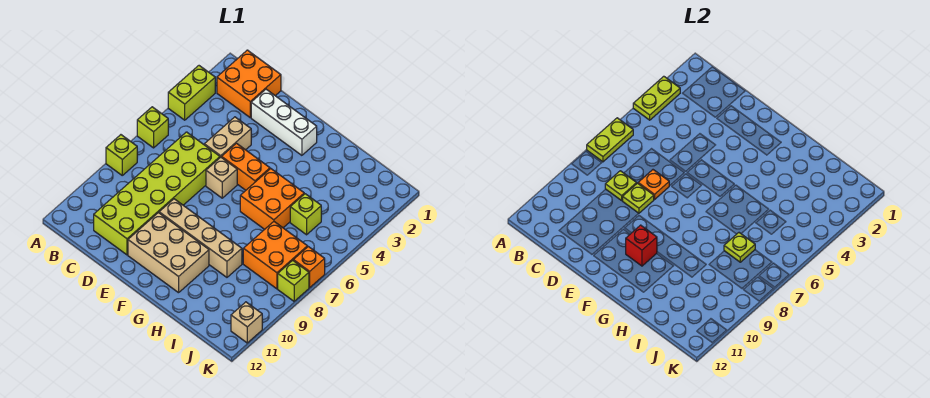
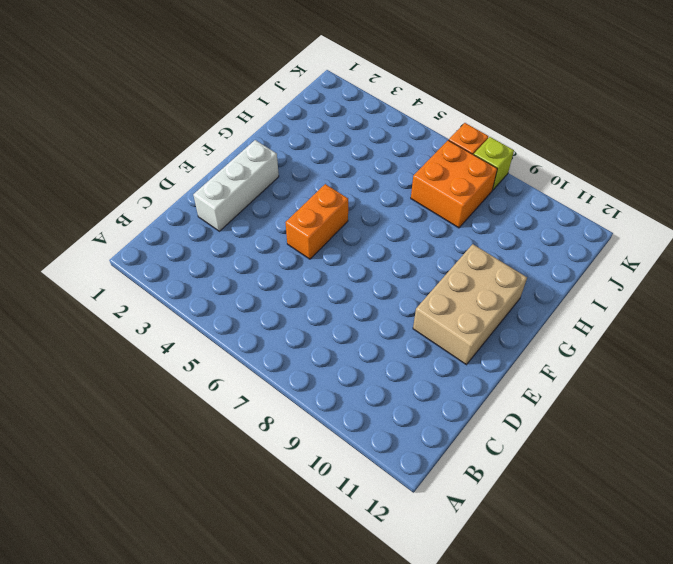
none -> lime brick A3:A4 level 1
none -> lime brick A6 level 1
none -> lime brick A8 level 1

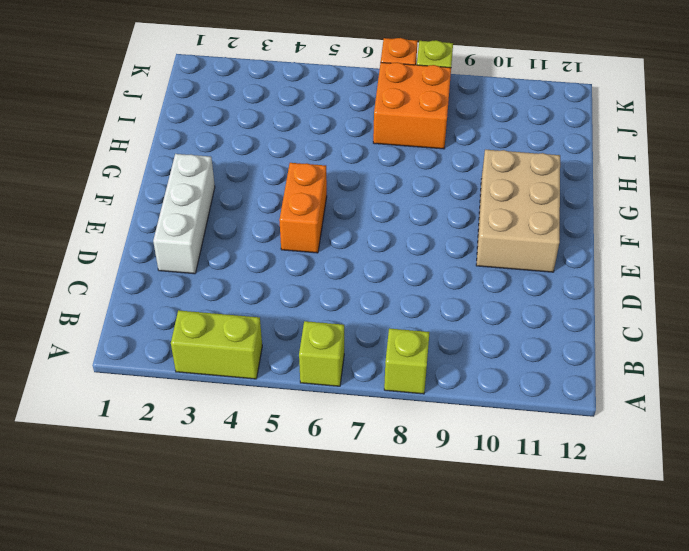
none -> orange brick B1:C2 level 1
none -> lime brick C6:D11 level 1
none -> tan brick D4:D5 level 1

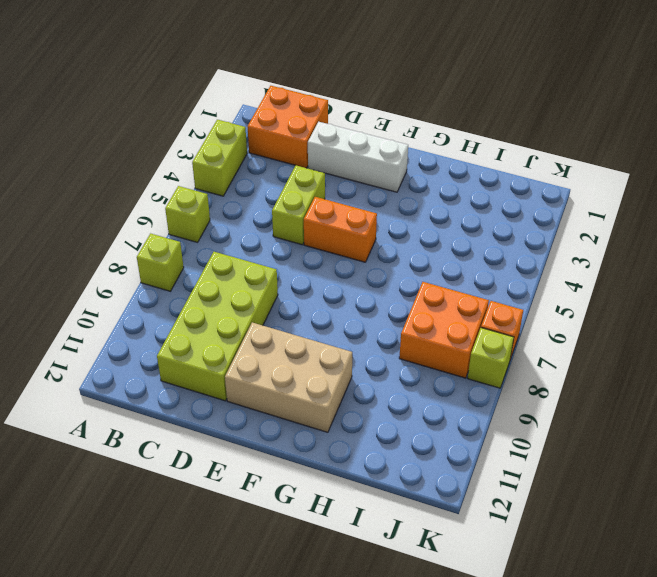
lime brick C8:D11 level 1 -> lime brick C6:D11 level 1
lime brick D4:D5 level 1 -> tan brick D4:D5 level 1
none -> tan brick E6 level 1
none -> tan brick E9:H9 level 1
none -> orange brick G5:H6 level 1

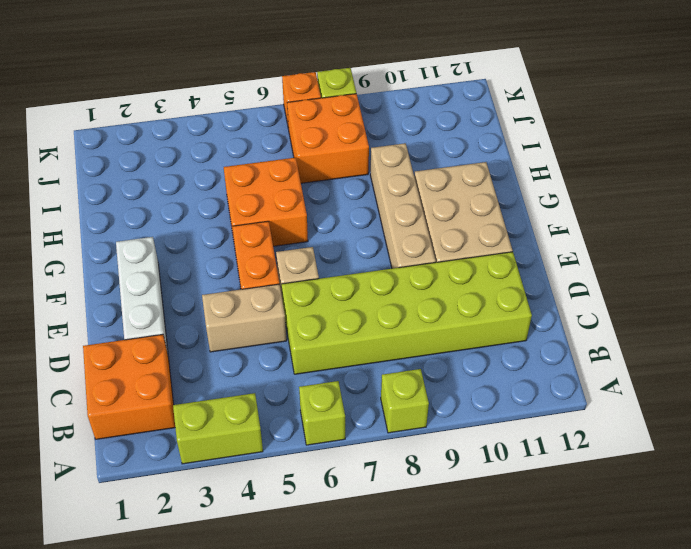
none -> lime brick I5 level 1
none -> tan brick K11 level 1
none -> lime plate A3:A4 level 2

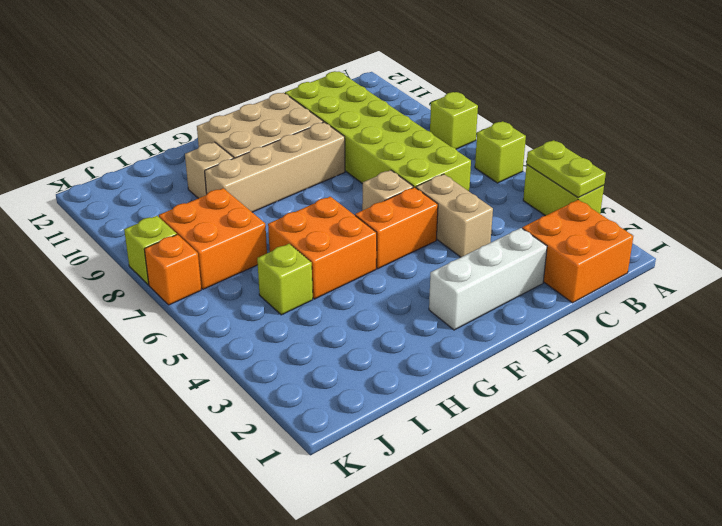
tan brick H10 level 1 -> tan brick K11 level 1
none -> lime plate A6:A7 level 2
none -> lime plate C8 level 2
none -> orange plate D7 level 2

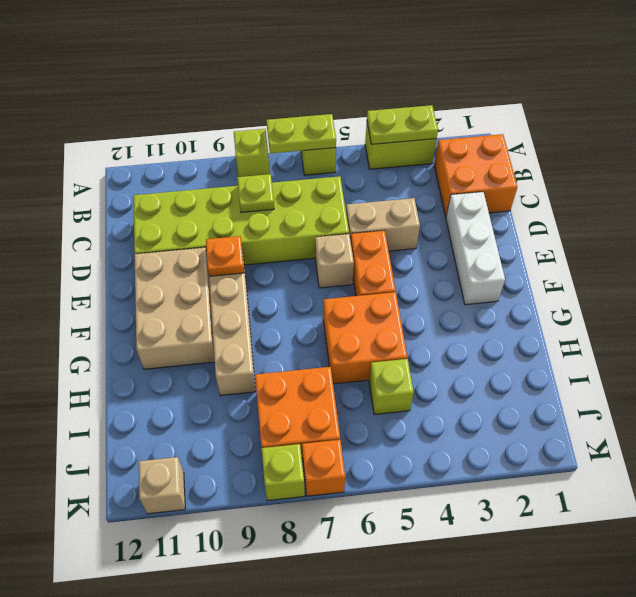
orange plate E9 level 2 -> orange plate D7 level 2
none -> lime plate D8 level 2
none -> red brick F10 level 2
none -> lime plate I7 level 2

